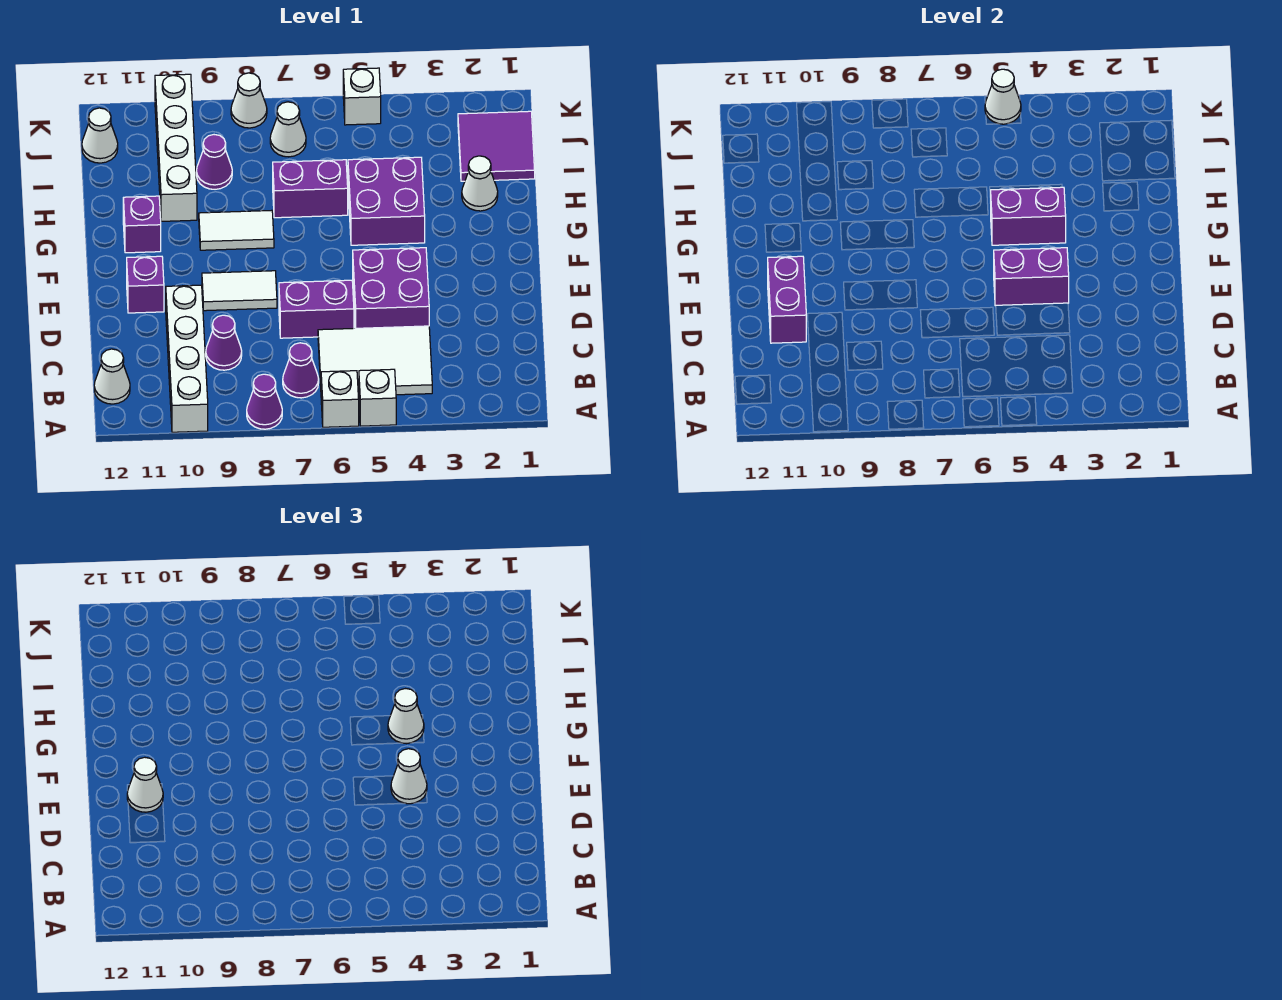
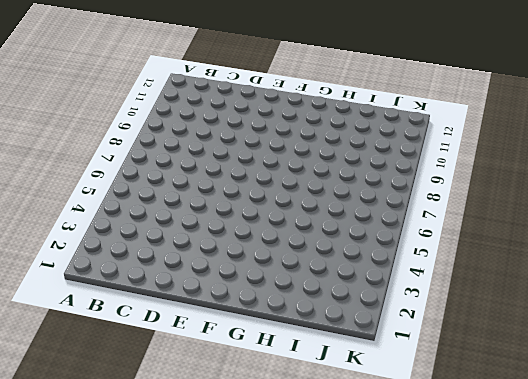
none -> white brick A5 level 1
none -> white brick A6 level 1
none -> purple cone A8 level 1
none -> white brick A10:D10 level 1

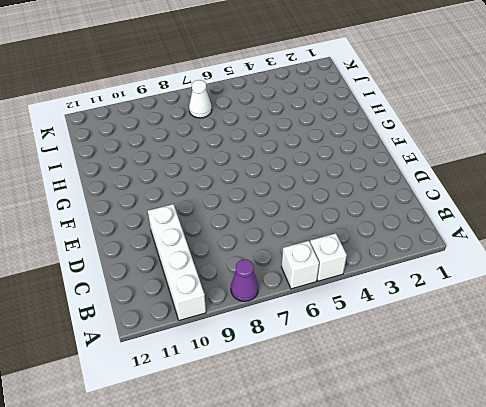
none -> white tile B4:C6 level 1
none -> purple cone B7 level 1
none -> white cone B12 level 1
none -> purple cone C9 level 1

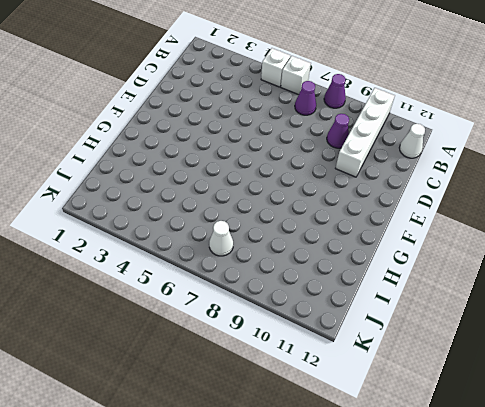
none -> white tile B4:C6 level 1
none -> purple brick D4:E5 level 1
none -> purple brick D6:D7 level 1
none -> white tile E8:E9 level 1

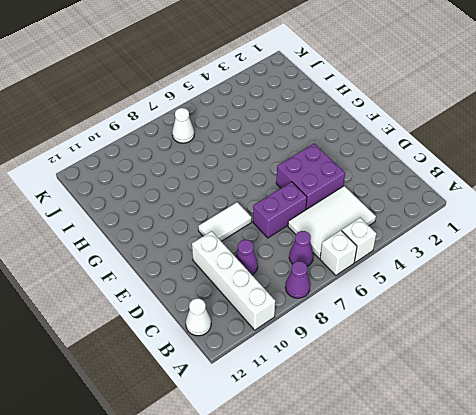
none -> purple brick E11 level 1
none -> purple brick G4:H5 level 1
none -> white tile G8:G9 level 1
none -> purple brick G11 level 1

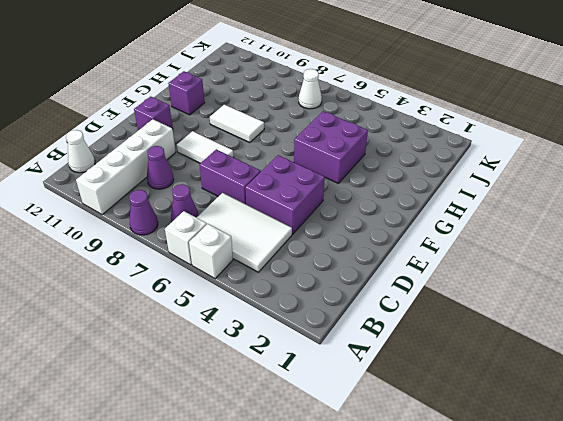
none -> white cone H2 level 1
none -> purple brick H6:H7 level 1
none -> white brick H10:K10 level 1
none -> purple tile I1:J2 level 1

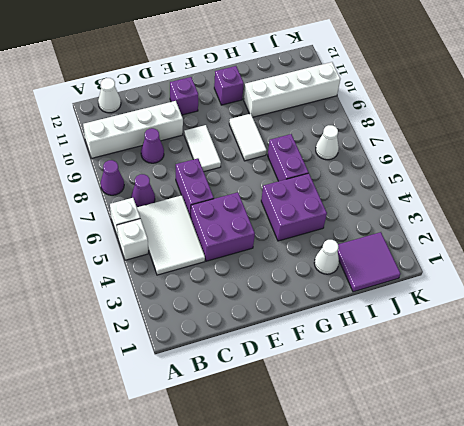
none -> purple cone I9 level 1
none -> white cone J12 level 1
none -> white brick K5 level 1
none -> white cone K8 level 1

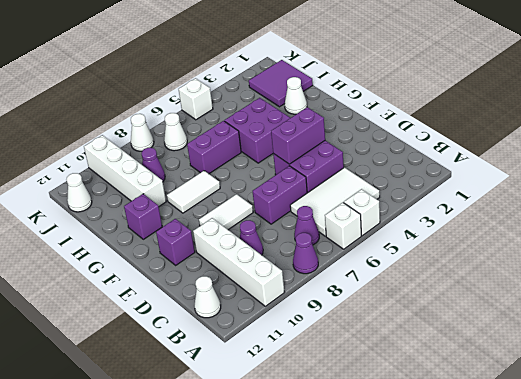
none -> purple brick D11:E11 level 2
none -> purple brick G4:G5 level 2
none -> white cone K5 level 2
none -> white cone E4 level 3

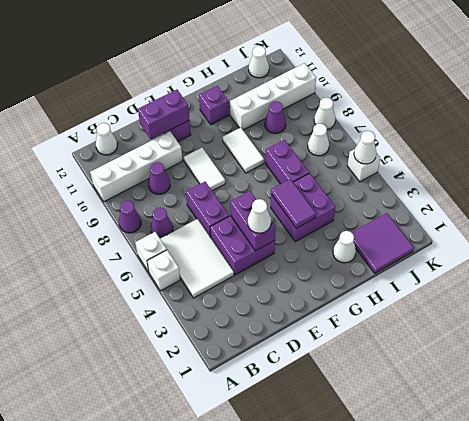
purple tile G4:G5 level 2 -> purple brick G4:G5 level 2
none -> white cone E11 level 3
none -> white cone G4 level 3

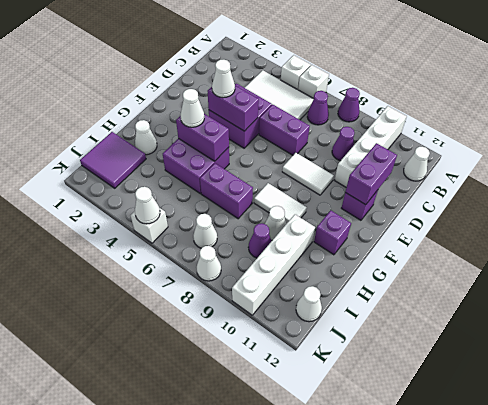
white cone H9 level 1 -> white cone E11 level 3

